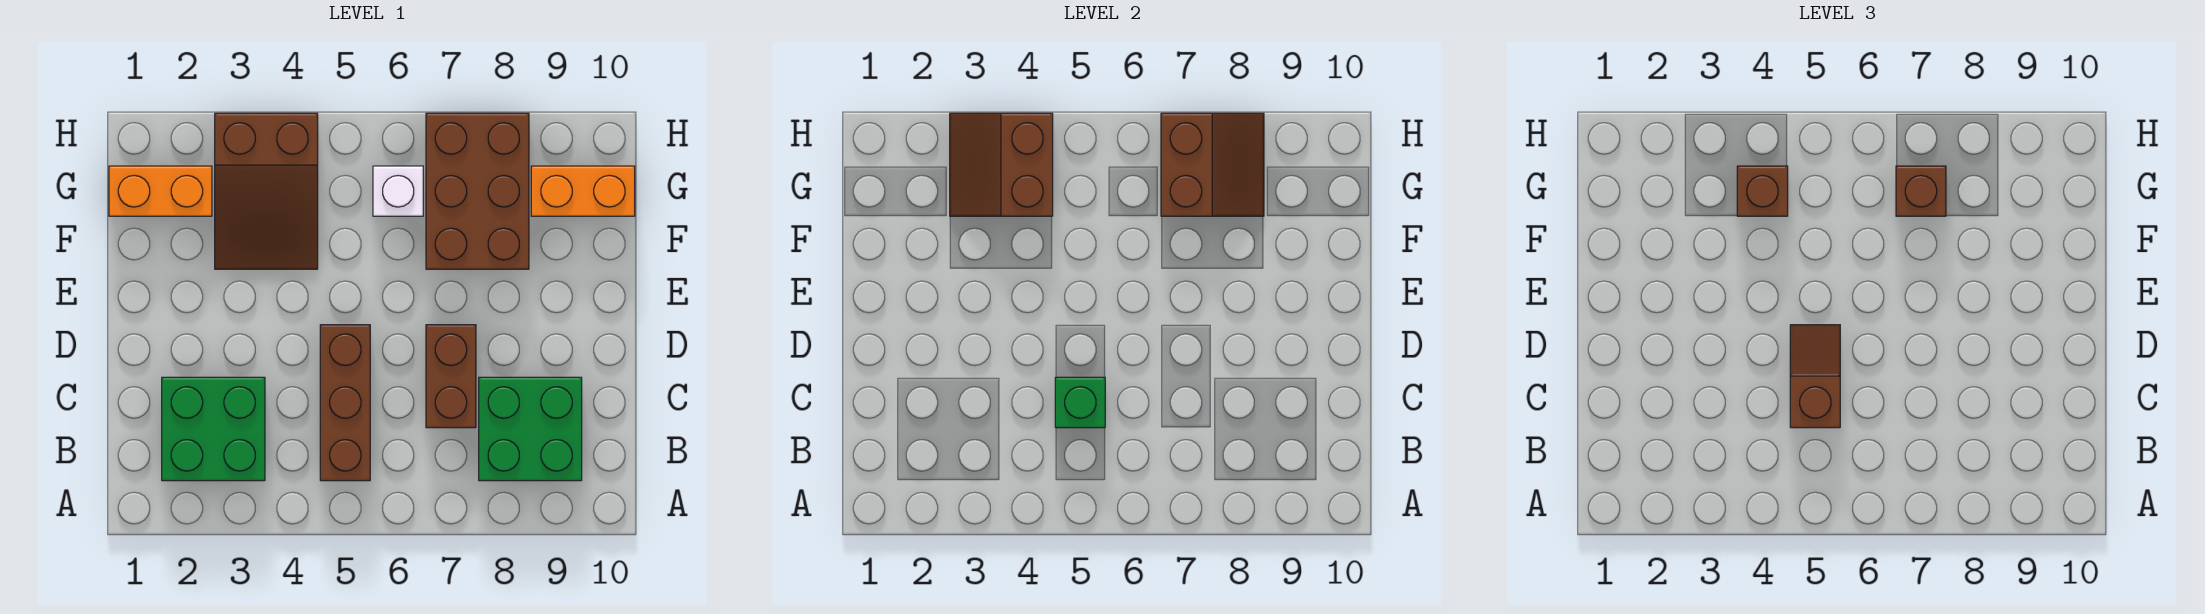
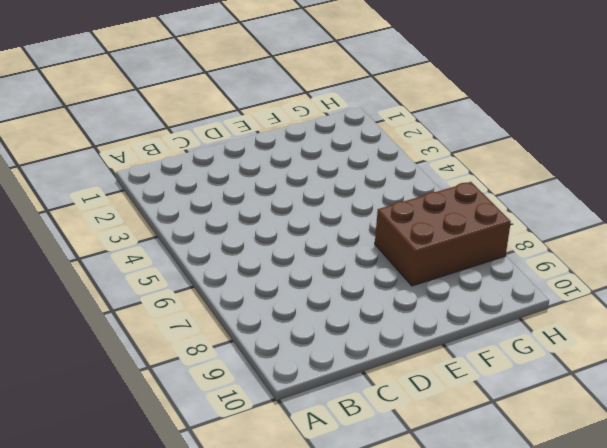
none -> green brick B2:C3 level 1
none -> brown brick B5:D5 level 1
none -> green brick B8:C9 level 1

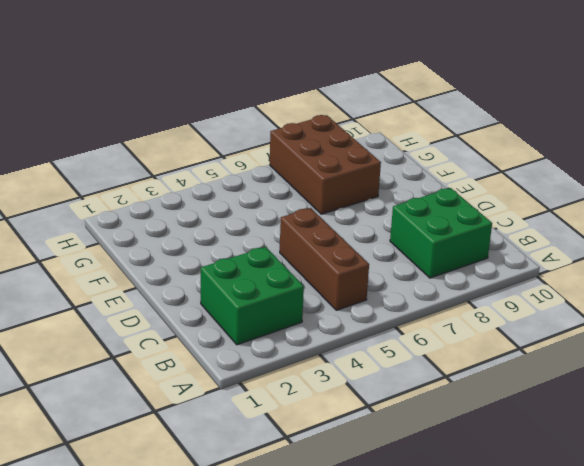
none -> brown brick C7:D7 level 1
none -> brown slope F3:H4 level 1 top H
none -> orange brick G1:G2 level 1

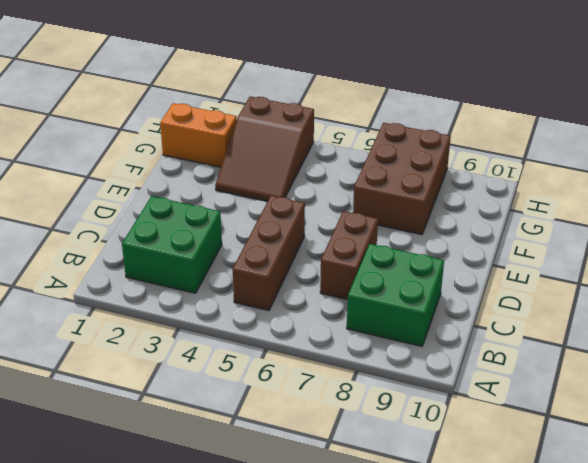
none -> white brick G6 level 1
none -> orange brick G9:G10 level 1
none -> green brick C5 level 2

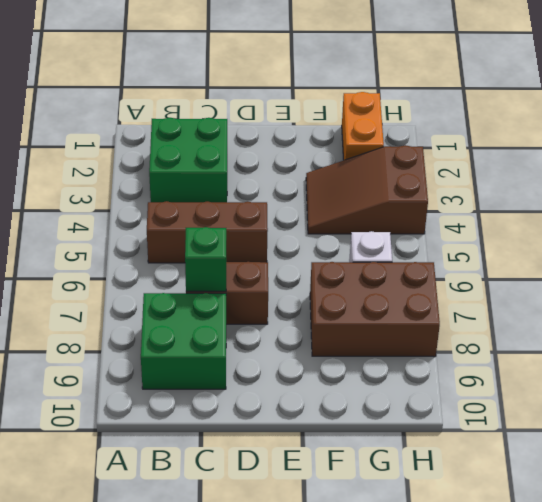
green brick C7 level 2 -> green brick C5 level 2
none -> orange brick G9:G10 level 1
none -> brown slope G3:H4 level 2 top 4
none -> brown slope G7:H8 level 2 top 7

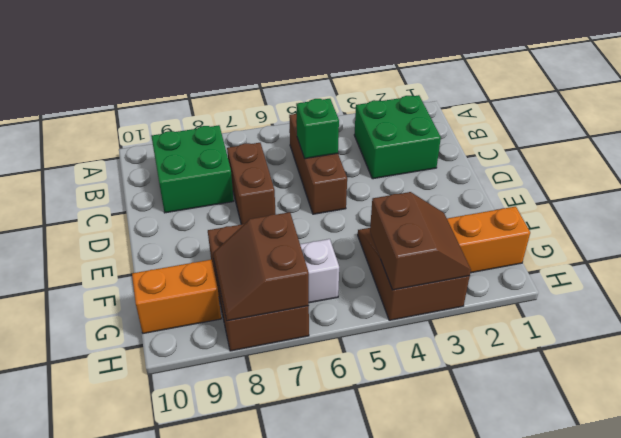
none -> brown slope C5:D5 level 3 top C
none -> brown brick G4 level 3
none -> brown brick G7 level 3

